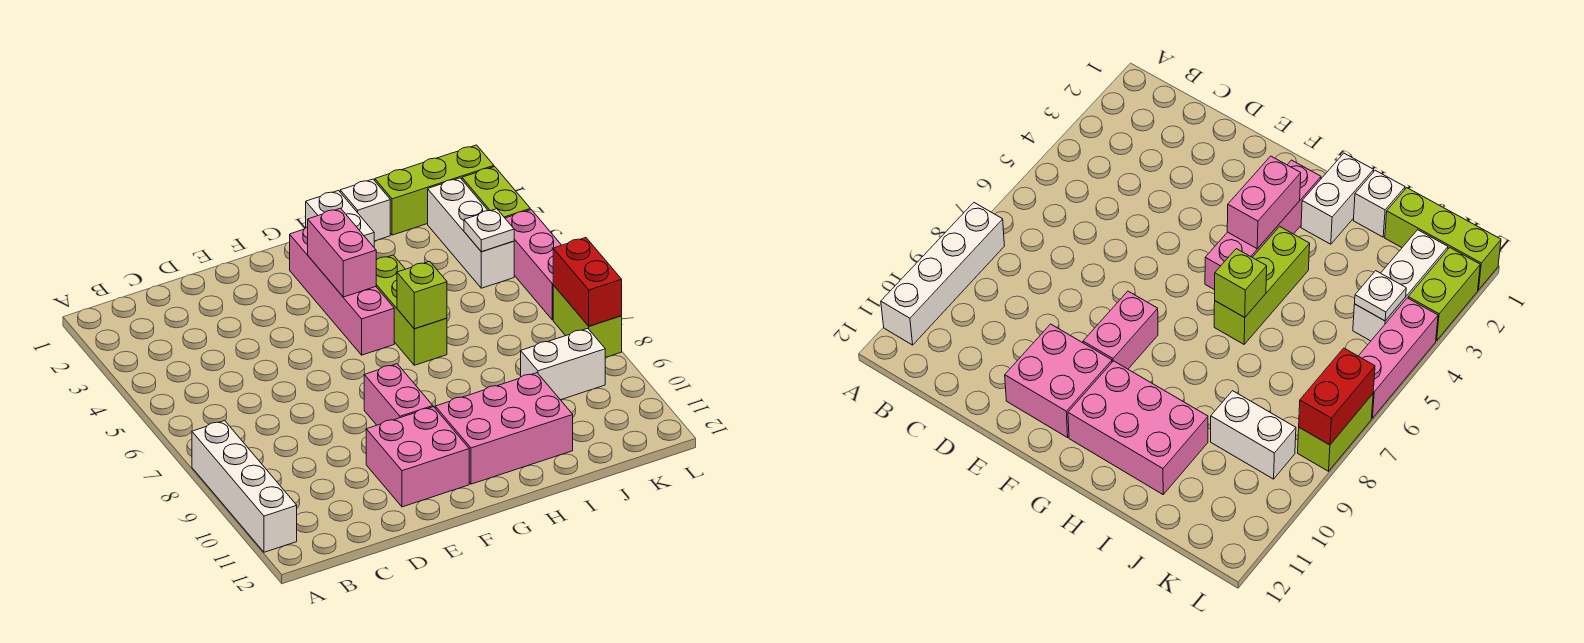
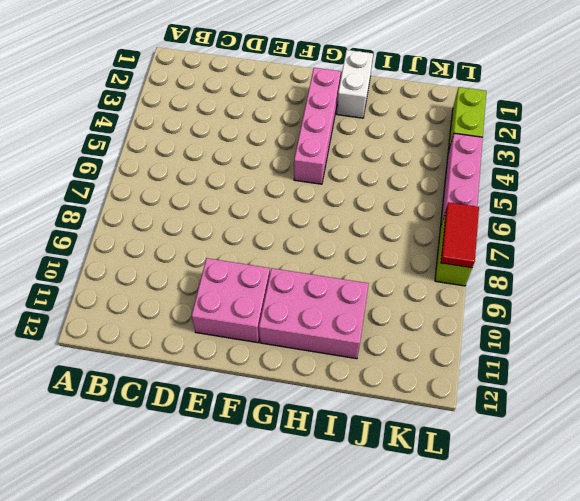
red tile L7:L8 level 2 -> red brick L7:L8 level 2
none -> white brick A8:A11 level 1
none -> pink brick F8:F9 level 1
none -> lime brick H4:H6 level 1

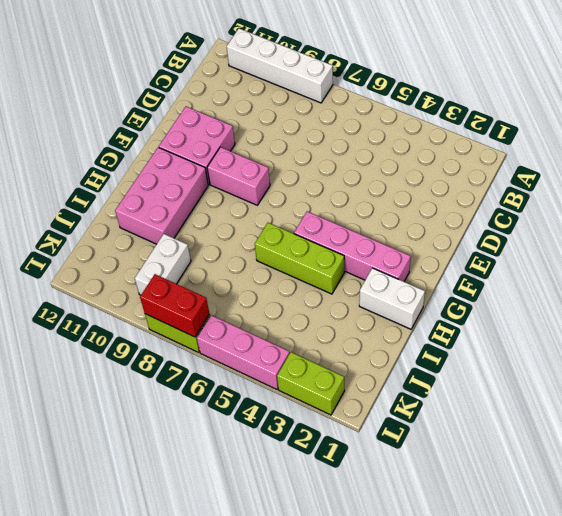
none -> white brick I1 level 1
none -> lime brick J1:L1 level 1
none -> white brick K2:K4 level 1

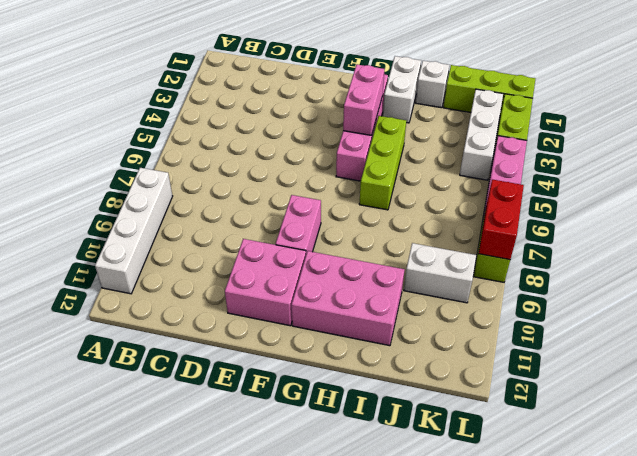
none -> lime brick H6 level 2
none -> white plate K4 level 2

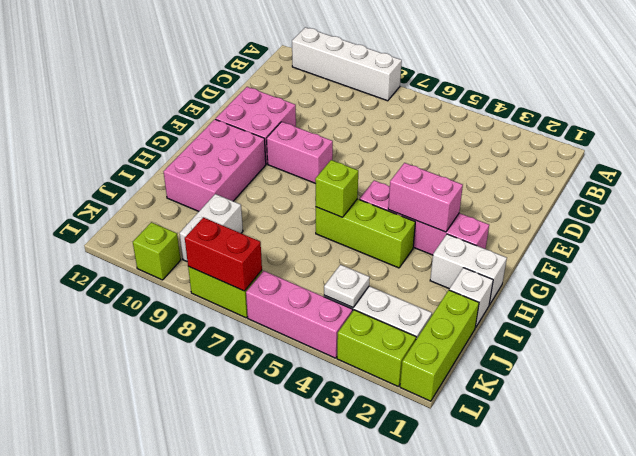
lime brick L10 level 1 -> none

